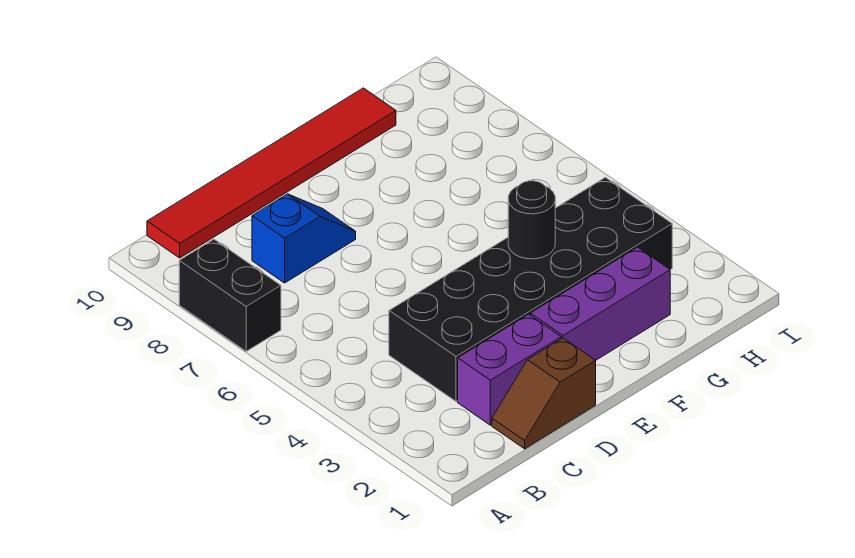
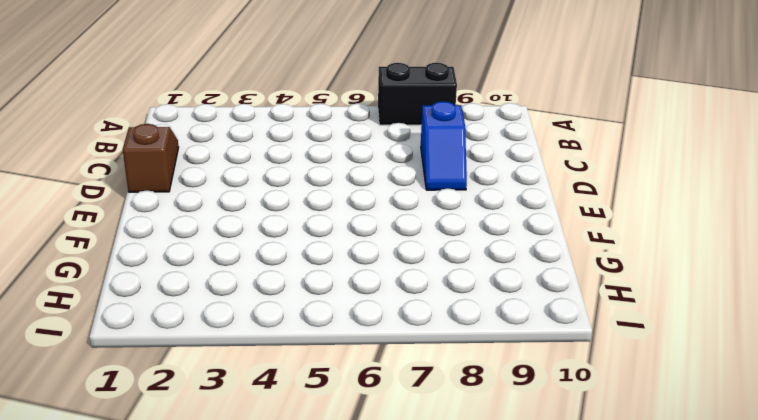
none -> red tile B10:G10 level 1
none -> purple brick C2:D2 level 1

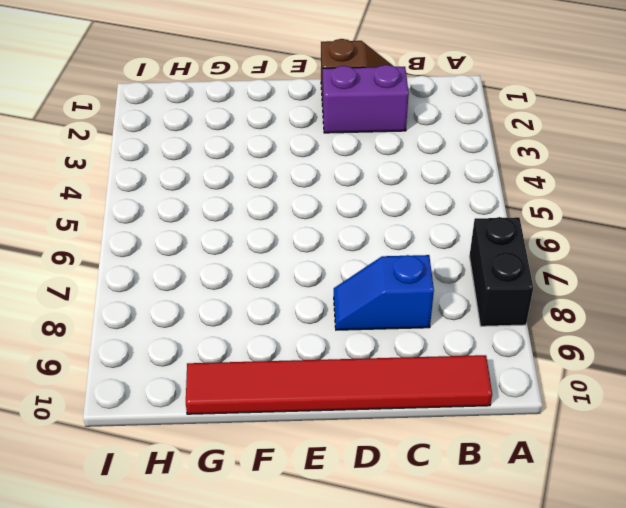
none -> black brick C3:H4 level 1
none -> purple brick E2:G2 level 1

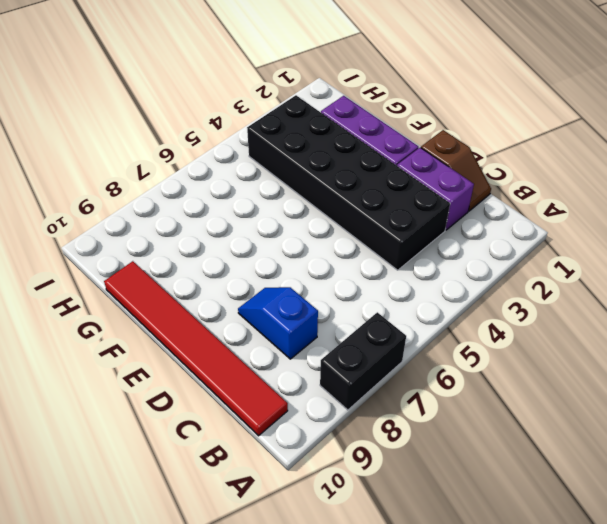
none -> black round brick F4 level 2

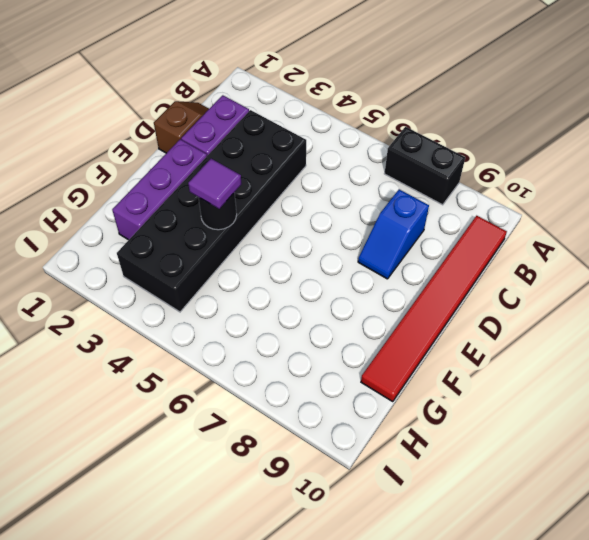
purple tile F4 level 3 -> none

